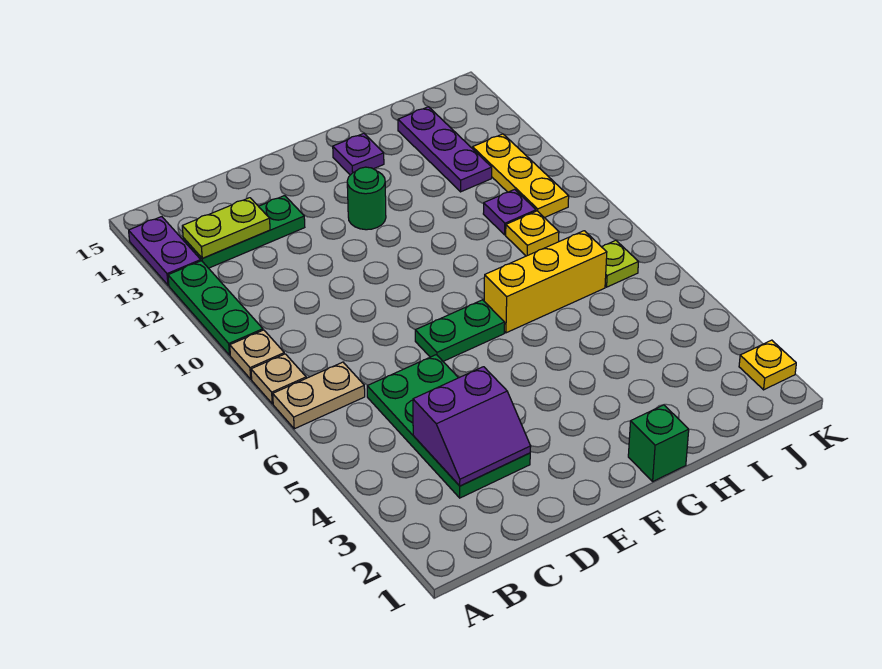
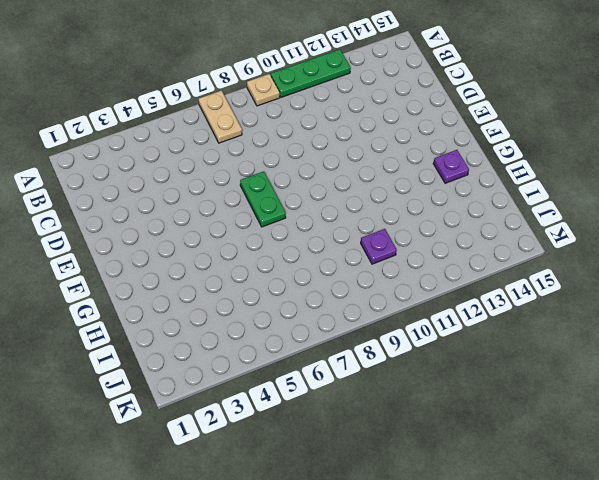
none -> tan plate A8 level 1
none -> purple plate A13:A14 level 1
none -> green plate B13:D13 level 1

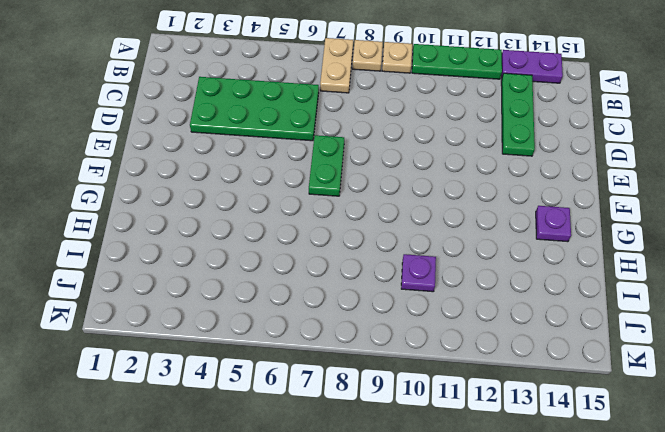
none -> green round brick F12 level 1
none -> green brick G1 level 1
none -> yellow brick G7:I7 level 1

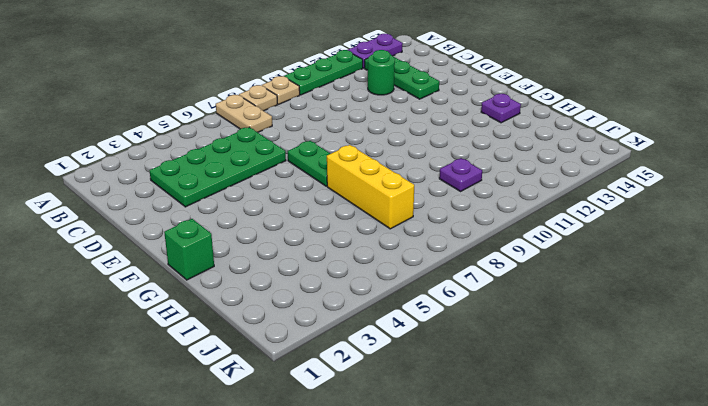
green round brick C12 level 1 -> green round brick F12 level 1
none -> yellow plate I9 level 1
none -> purple plate I12:I14 level 1
none -> lime plate J7 level 1

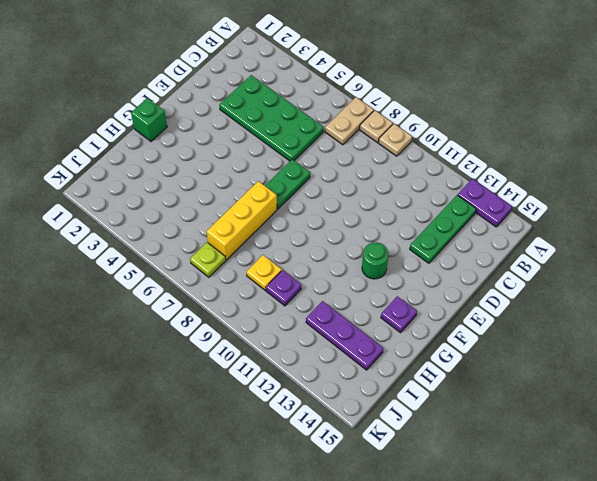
none -> green plate A10:A12 level 1
none -> yellow plate J10:J12 level 1
none -> yellow plate K2 level 1

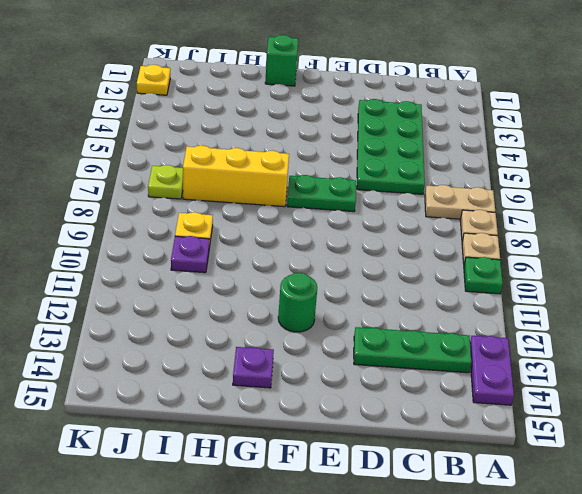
green plate A10 level 1 -> green plate A10:A12 level 1
none -> purple plate I12:I14 level 1
none -> yellow plate J10:J12 level 1
none -> lime plate B13:C13 level 2

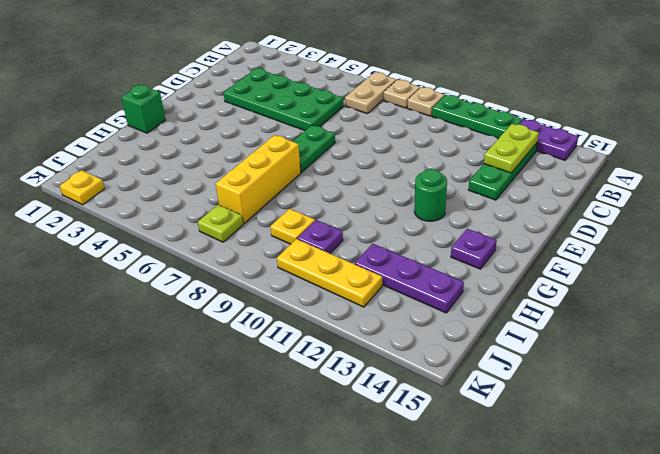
none -> purple slope C3:D4 level 2 top 4

